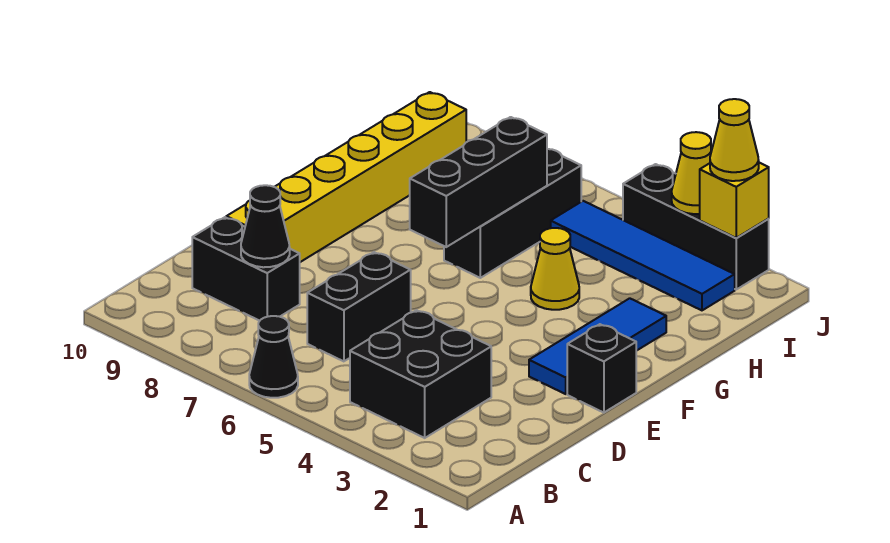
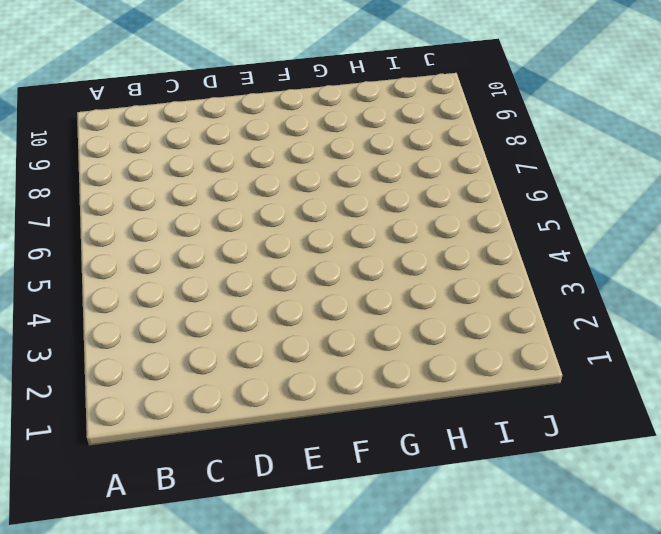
none -> black cone A6 level 1
none -> black brick B3:C4 level 1
none -> black brick C6:D6 level 1

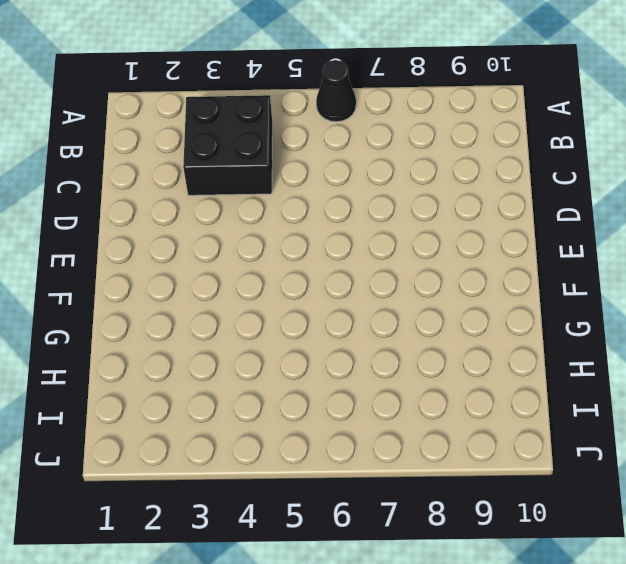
none -> black brick C6:D6 level 1
none -> black brick C8:C9 level 1
none -> yellow brick D9:I9 level 1

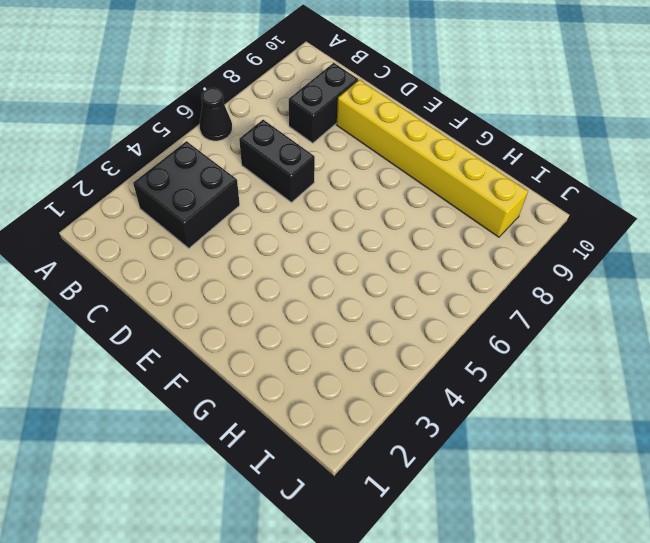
none -> black brick E1 level 1
none -> blue tile E2:G2 level 1
none -> yellow cone G4 level 1

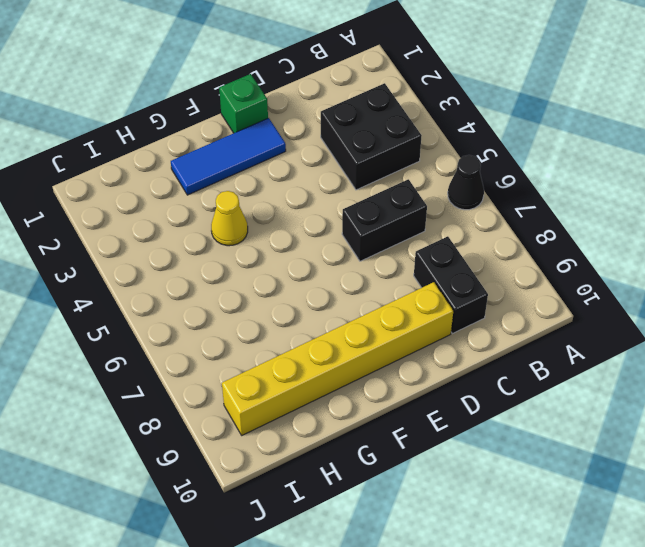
green brick E1 level 1 -> black brick E1 level 1
none -> black brick G6:I6 level 1
none -> blue tile I2:I5 level 1
none -> black brick J2:J4 level 1

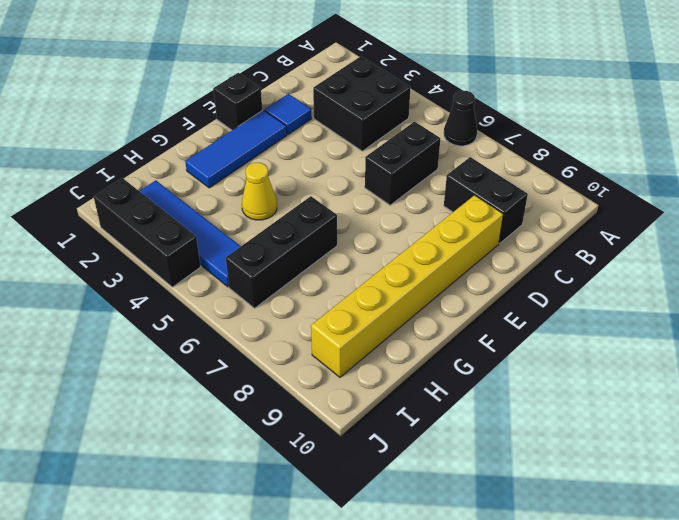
blue tile D2 level 1 -> none
none -> black cone C8 level 2
none -> black brick F6:H6 level 2
none -> yellow brick J2 level 2

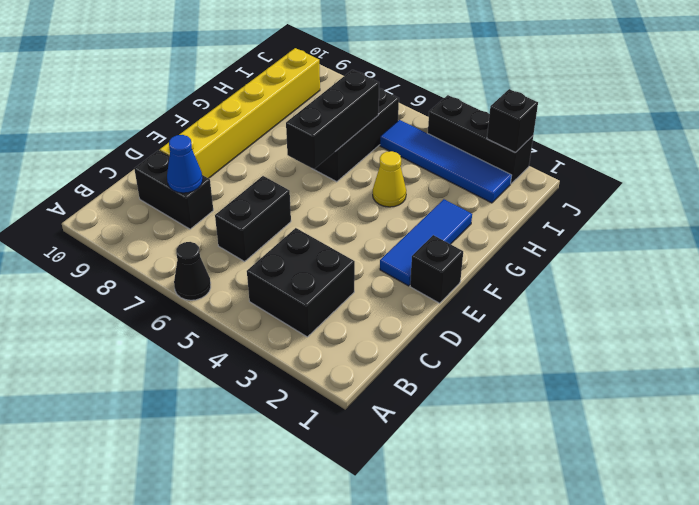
blue cone C8 level 2 -> black cone C8 level 2
black brick J2 level 2 -> yellow brick J2 level 2
none -> yellow cone J3 level 2
none -> yellow cone J2 level 3

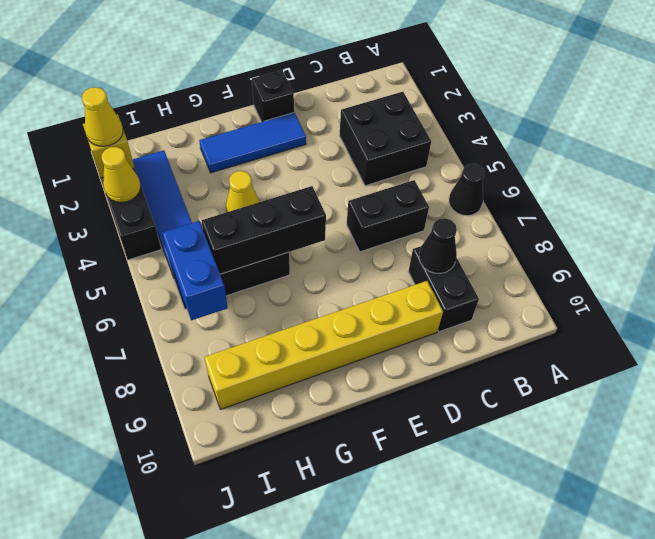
blue brick I6:I7 level 2 -> none

